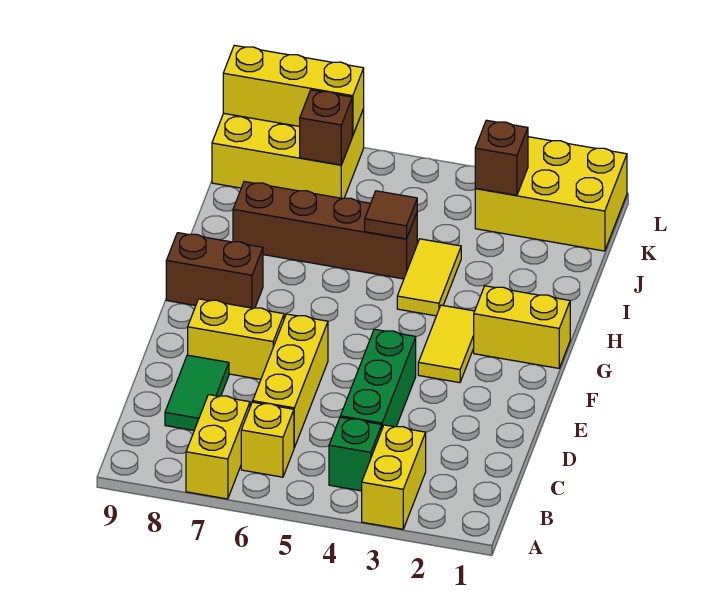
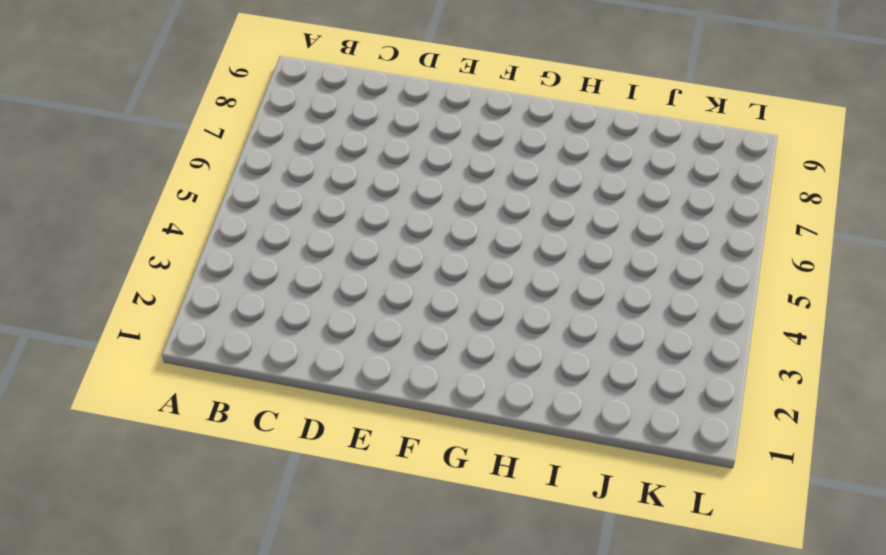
none -> yellow brick A3:B3 level 1
none -> yellow brick A7:B7 level 1
none -> green brick B4 level 1

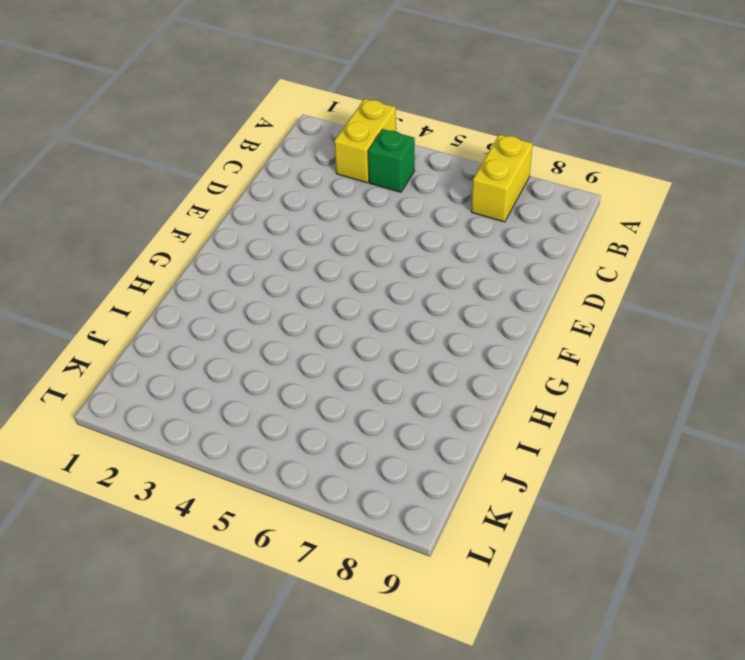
none -> yellow brick B6 level 1
none -> green brick C4:E4 level 1
none -> yellow brick C6:E6 level 1

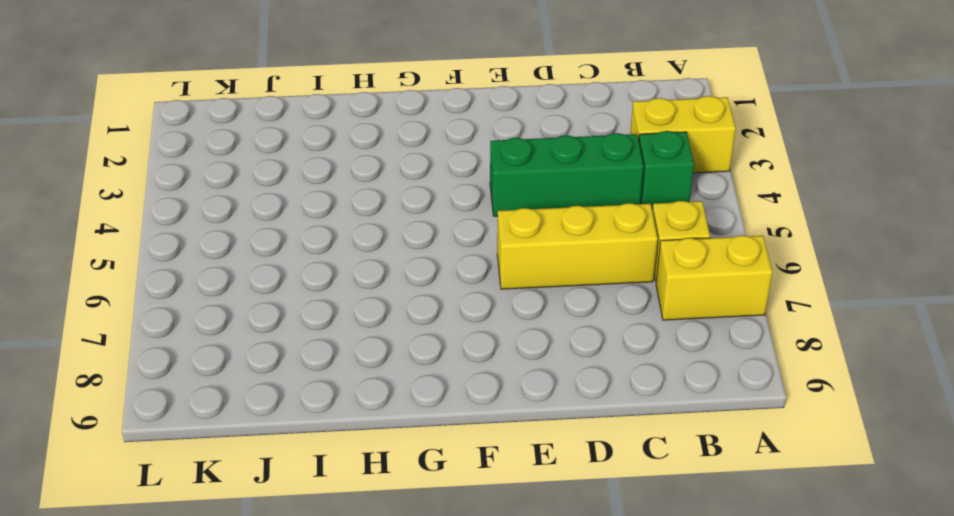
none -> green tile C8:D8 level 1
none -> yellow brick E7:E8 level 1
none -> yellow tile F3:G3 level 1

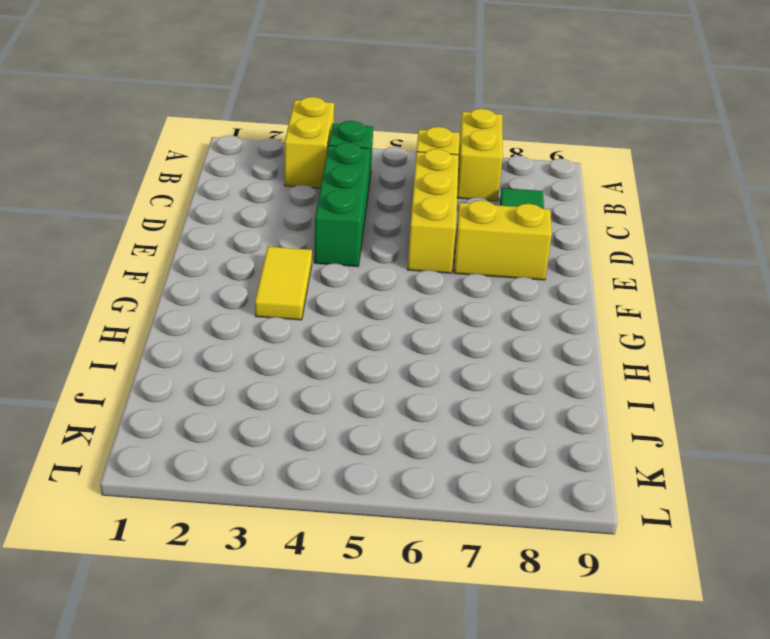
none -> yellow brick G1:G2 level 1
none -> brown brick G8:G9 level 1
none -> yellow tile H4:I4 level 1

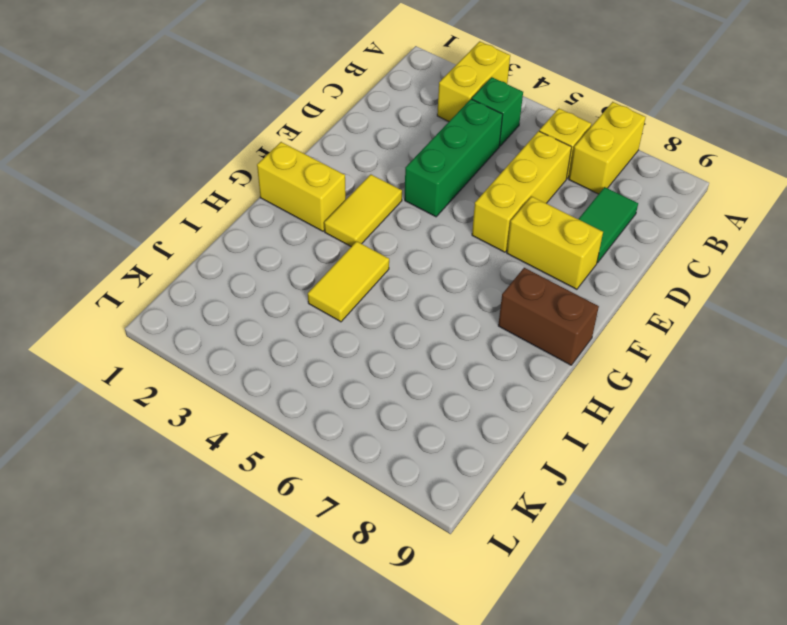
none -> brown brick I5:I8 level 1
none -> yellow brick K1:L3 level 1
none -> yellow brick K7:L9 level 1

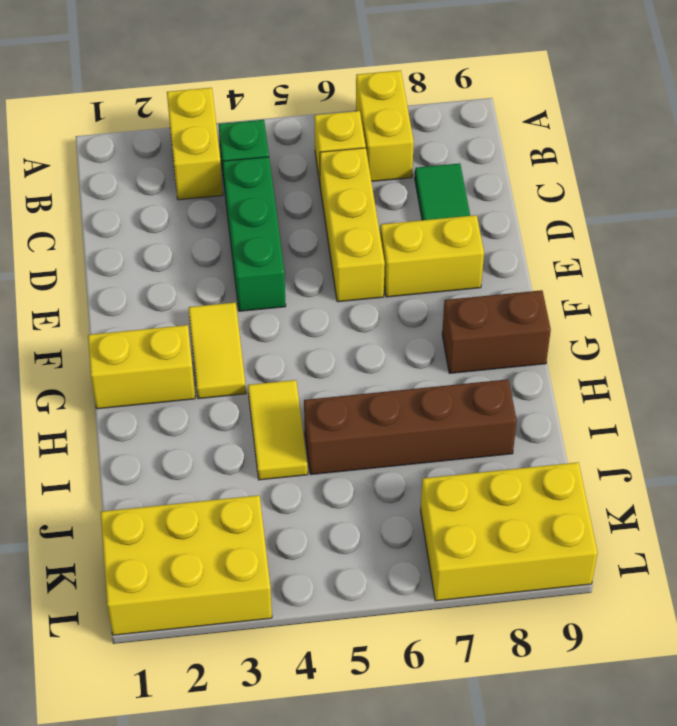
none -> brown tile I5 level 2
none -> brown brick K3 level 2
none -> brown brick K7 level 2

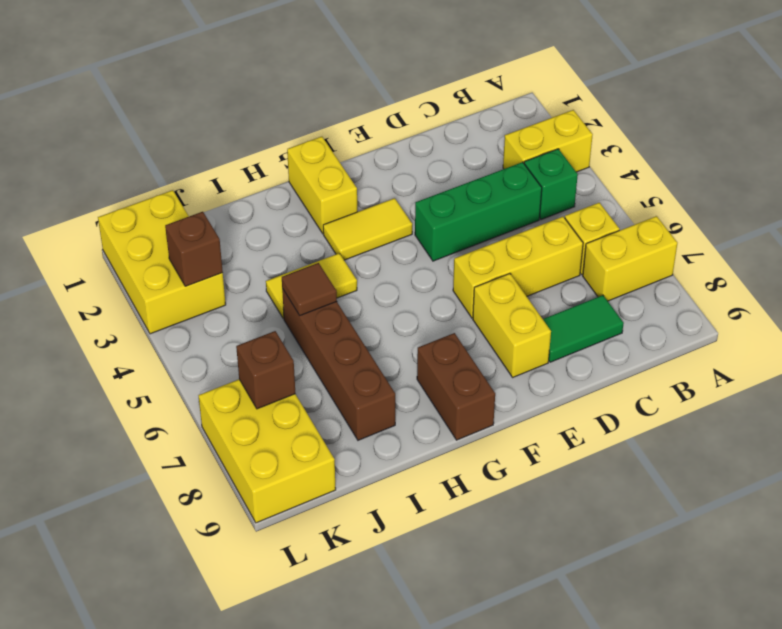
none -> yellow brick L7:L9 level 2

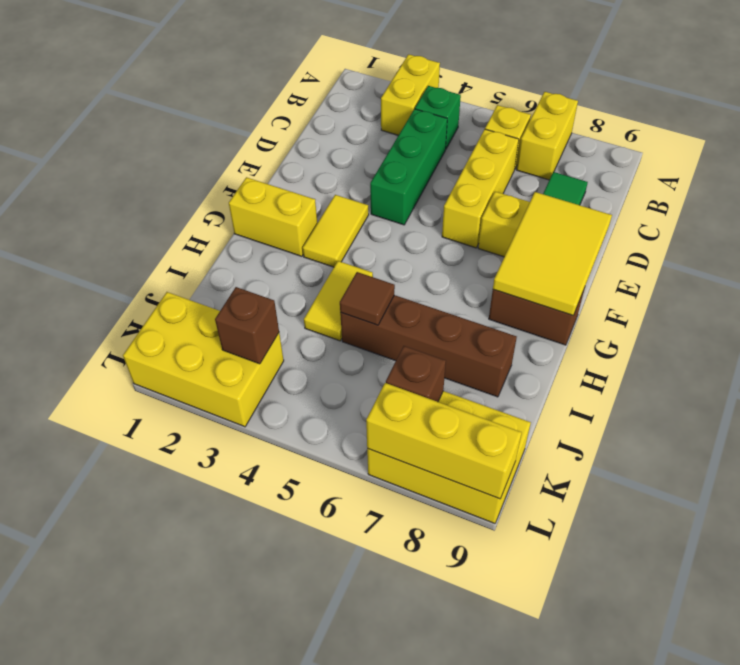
yellow tile E8:G9 level 2 -> none

